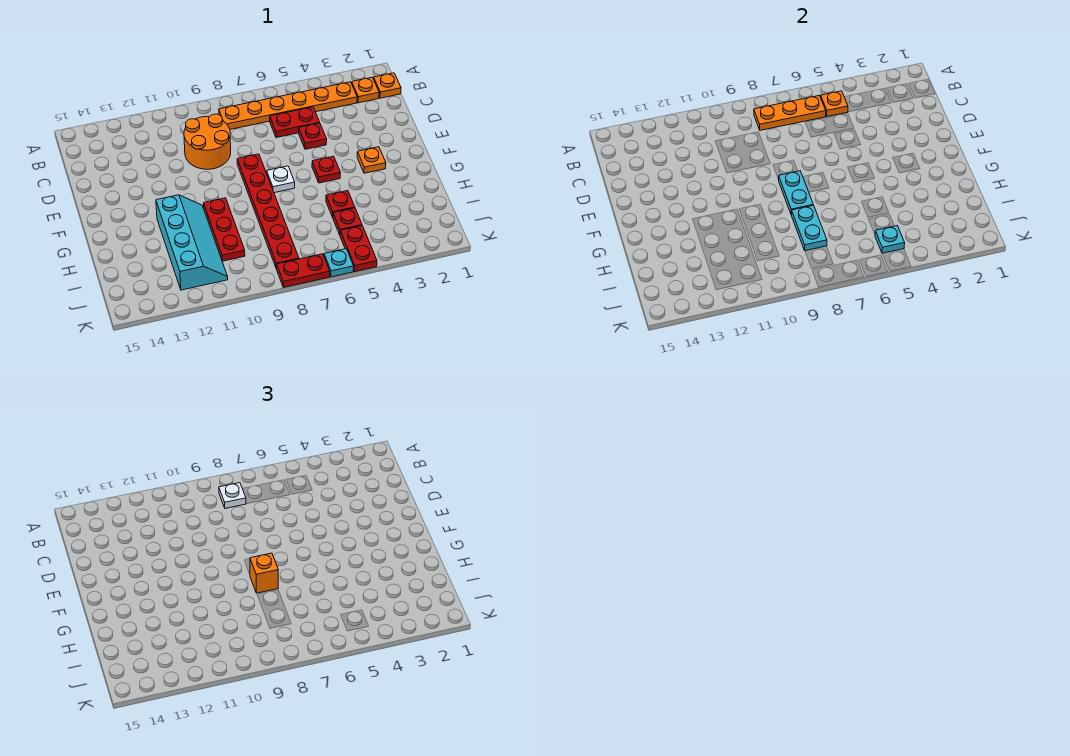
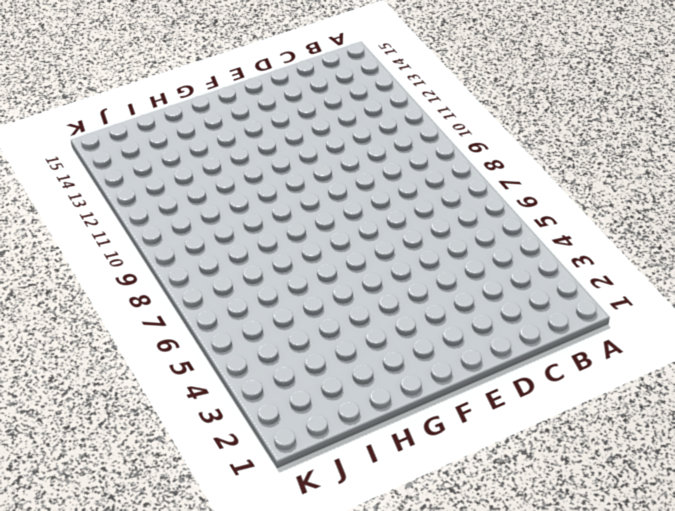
none -> orange plate B1 level 1
none -> orange plate B2 level 1
none -> orange plate B3:B8 level 1

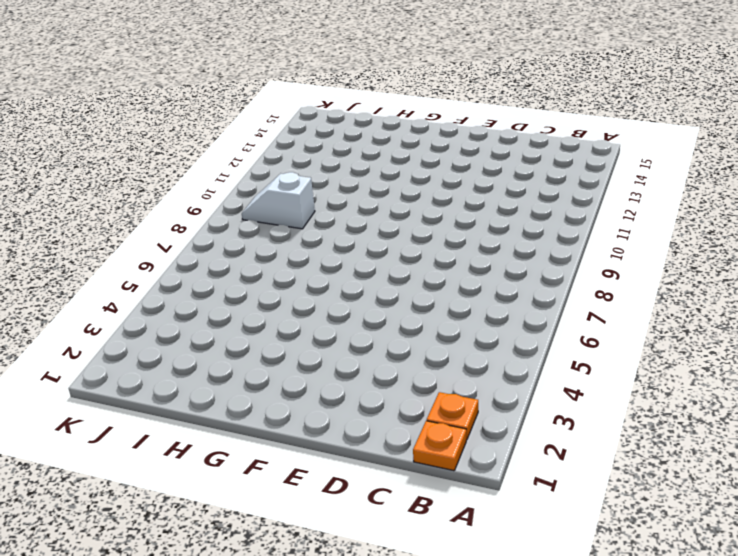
white slope I9:J9 level 1 top I -> none
none -> orange plate B3:B8 level 1
none -> red plate C5:C6 level 1
none -> orange round brick C9:D10 level 1

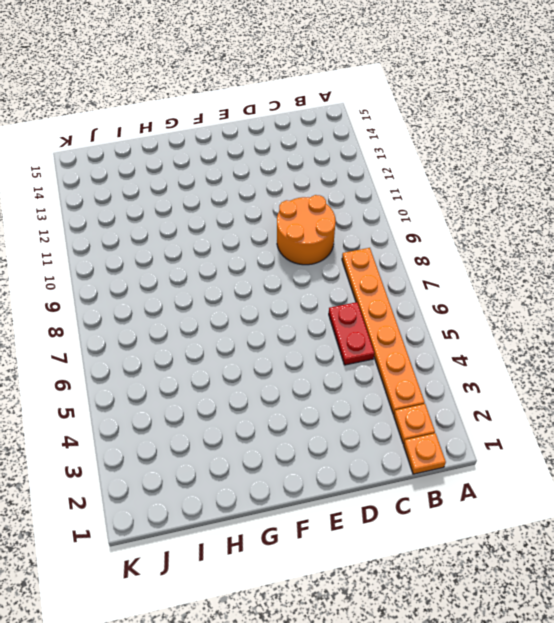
none -> red plate D5 level 1
none -> red plate E8:J8 level 1
none -> orange plate F3 level 1

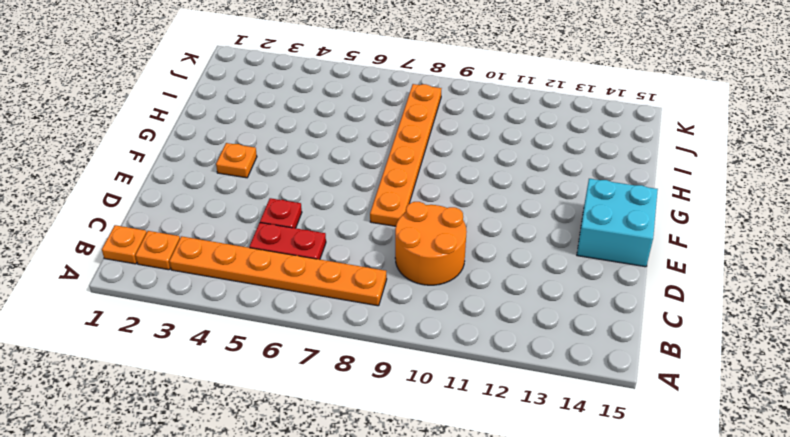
orange plate E8:J8 level 1 -> red plate E8:J8 level 1
cyan brick E14:F15 level 1 -> none
none -> red plate F5 level 1
none -> white plate F7 level 1
none -> red plate G10:I10 level 1

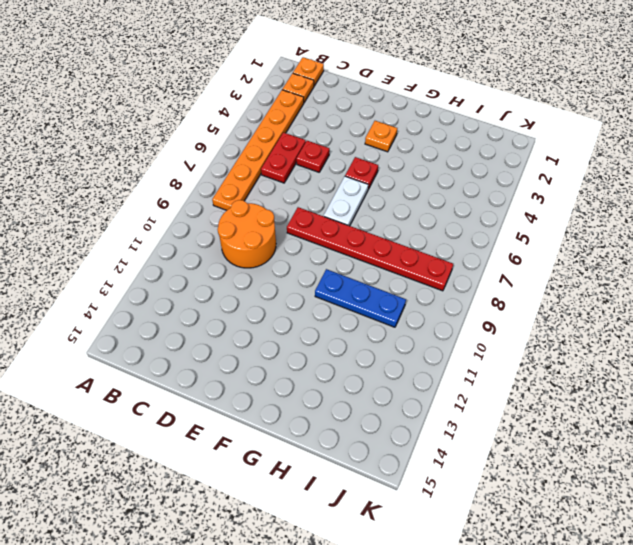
white plate F6:F7 level 1 -> white plate F7 level 1
blue plate G10:I10 level 1 -> red plate G10:I10 level 1
none -> cyan slope G11:J12 level 1 top 12
none -> red plate H5 level 1
none -> red plate I5 level 1

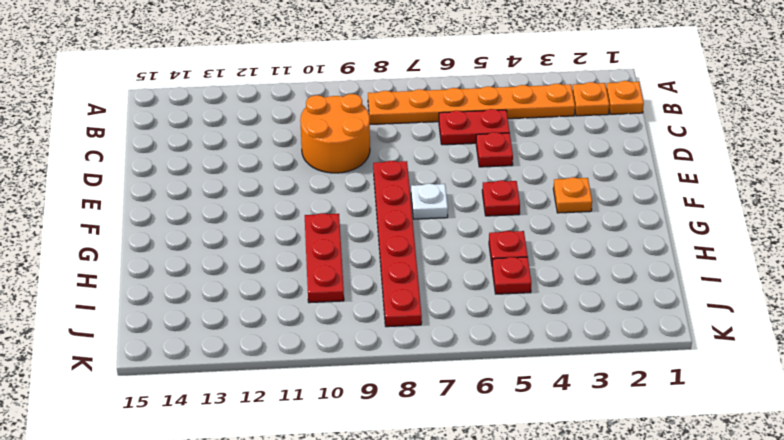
none -> cyan slope G11:J12 level 1 top 12
none -> red plate J5:K5 level 1
none -> cyan plate K6 level 1

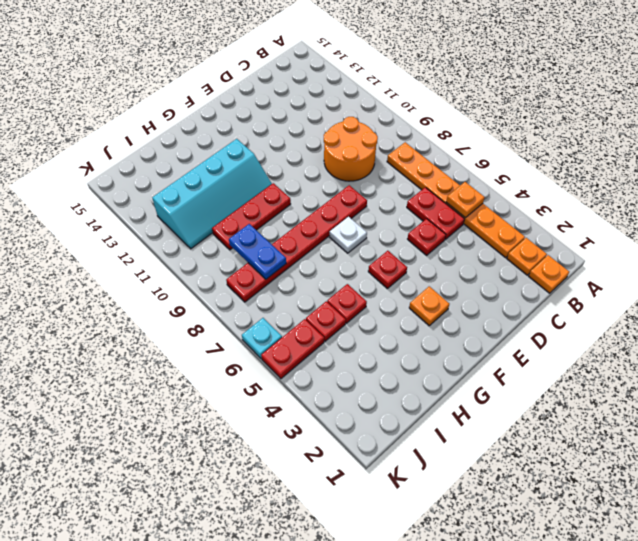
blue plate I8:I9 level 2 -> cyan plate H8:I8 level 2
none -> red plate K7:K8 level 1
none -> orange plate B6:B8 level 2
none -> cyan plate F8:G8 level 2

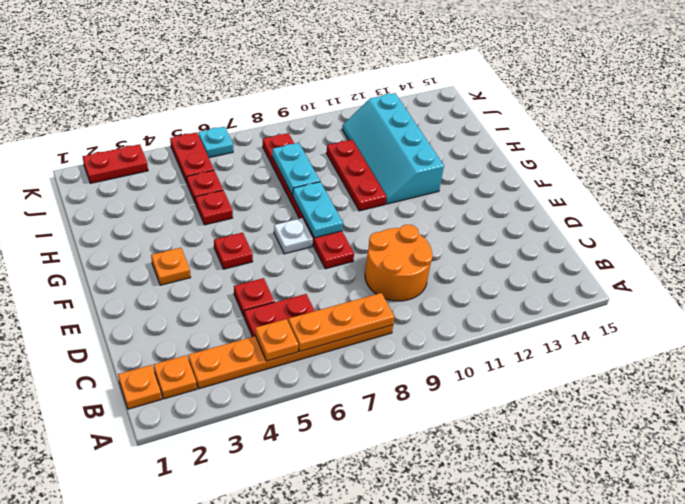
red plate K2:K3 level 1 -> red plate K7:K8 level 1
none -> cyan plate J5 level 2
none -> white plate B8 level 3
none -> orange brick G8 level 3

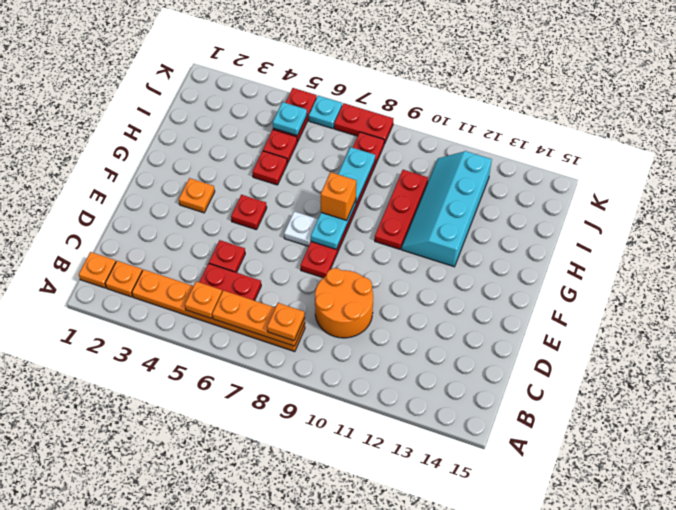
orange plate B8 level 3 -> white plate B8 level 3

